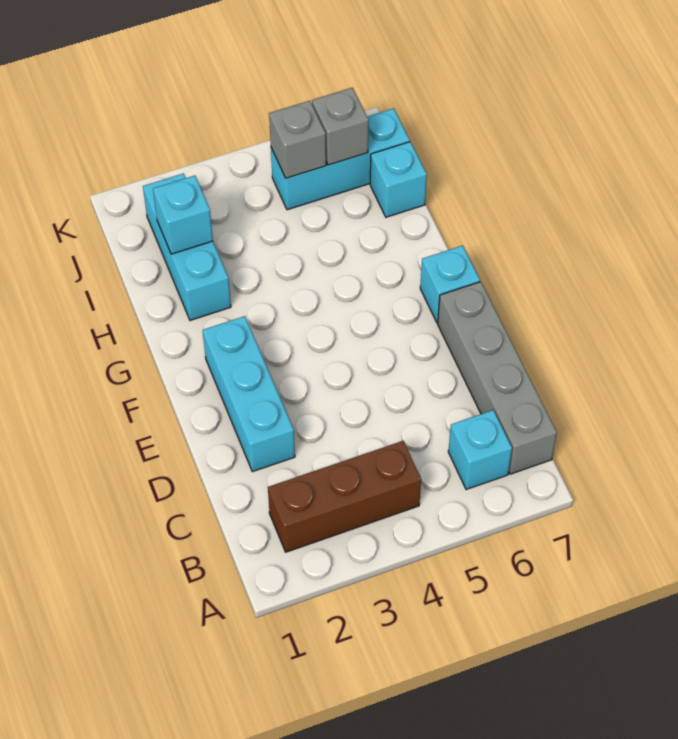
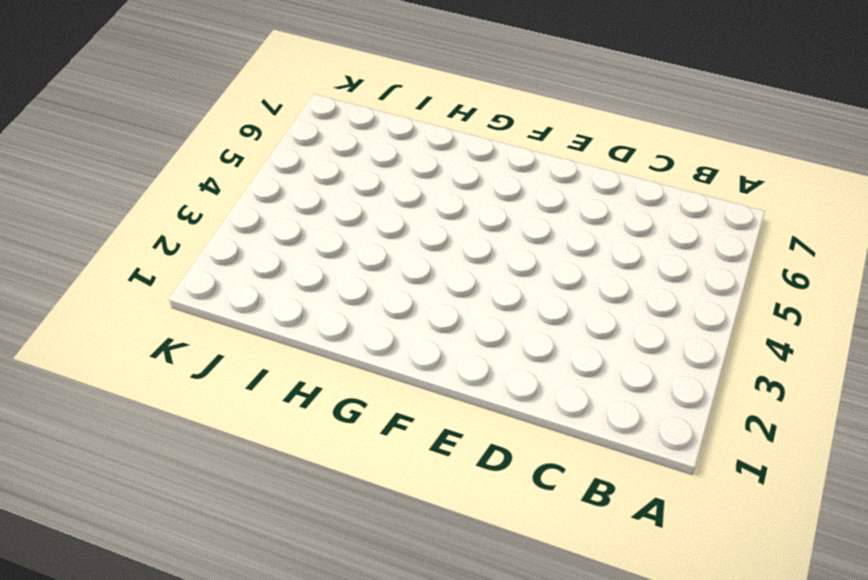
none -> brown brick B2:B4 level 1
none -> cyan brick B6 level 1

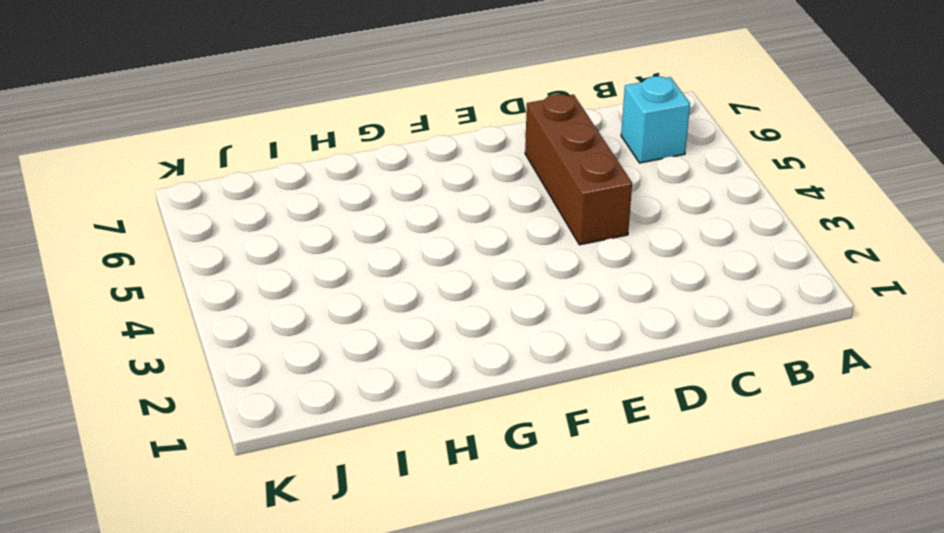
brown brick D4:D6 level 1 -> brown brick B2:B4 level 1
none -> grey brick B7:E7 level 1
none -> cyan brick D2:F2 level 1

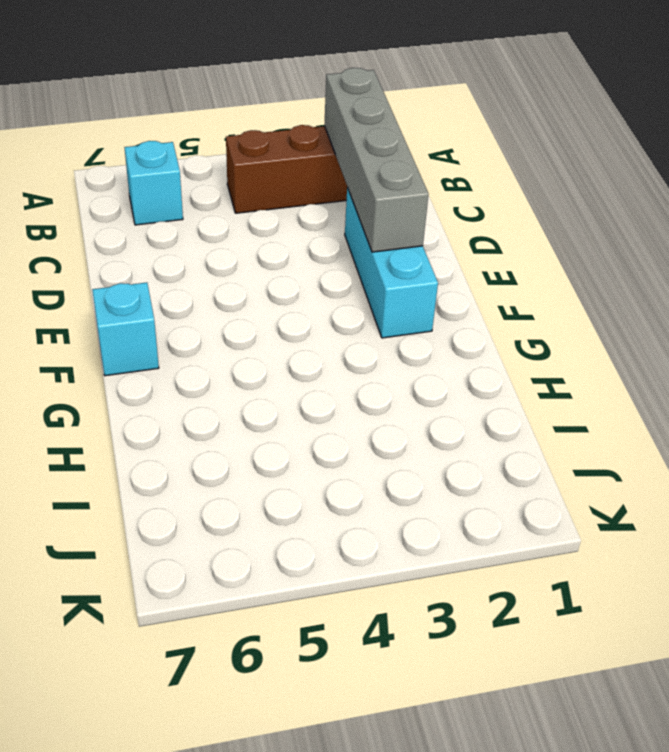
grey brick B2:E2 level 2 -> grey brick B7:E7 level 1
none -> cyan brick H2:J2 level 1
none -> cyan brick I7 level 1

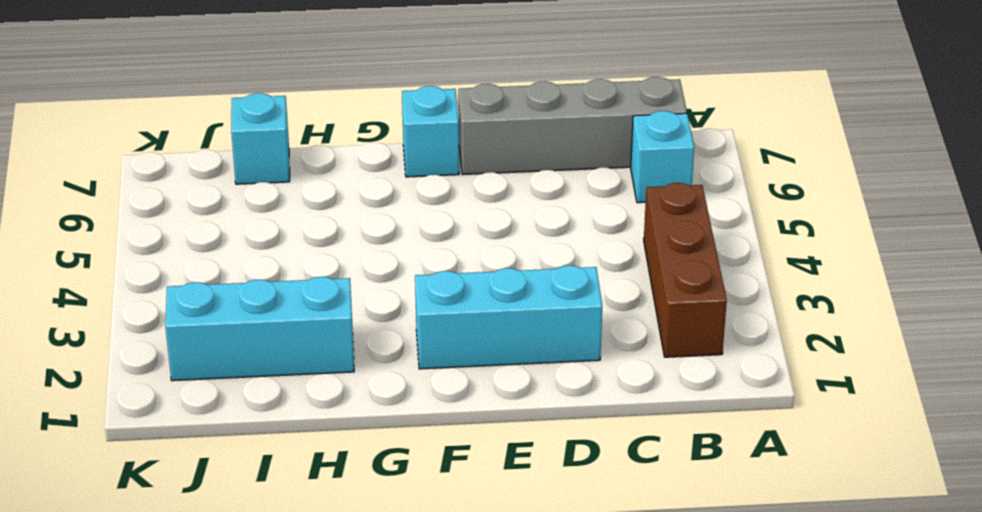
none -> cyan brick J5:J7 level 1
none -> cyan brick I2 level 2

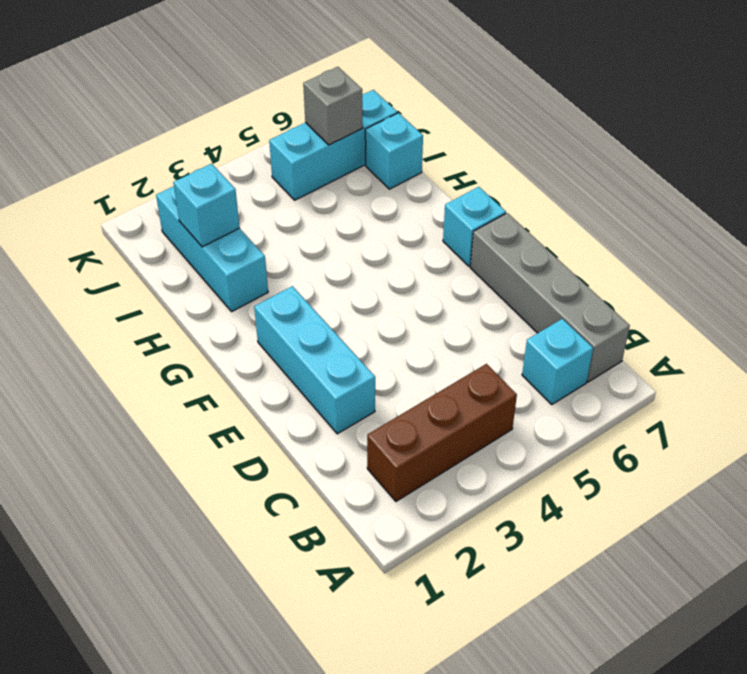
none -> grey brick J5 level 2

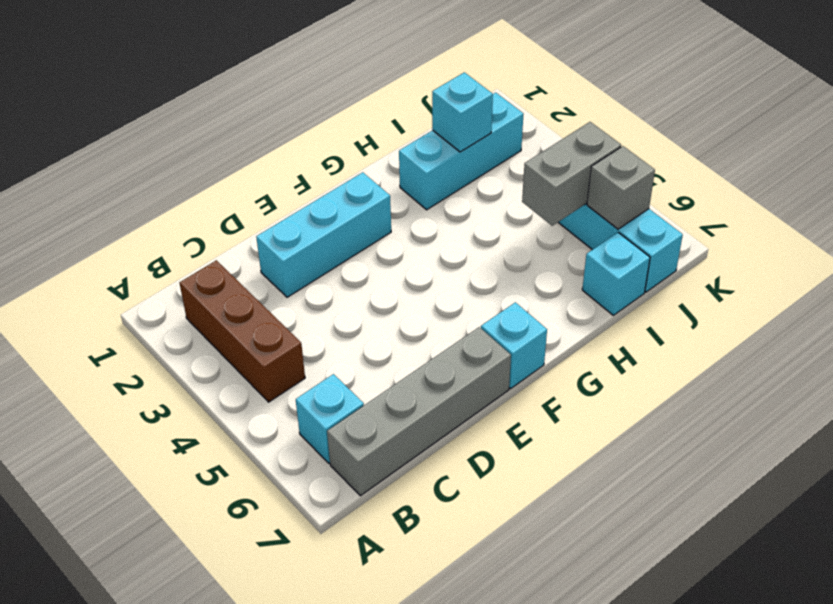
grey brick I5:J5 level 2 -> grey brick J5 level 2

